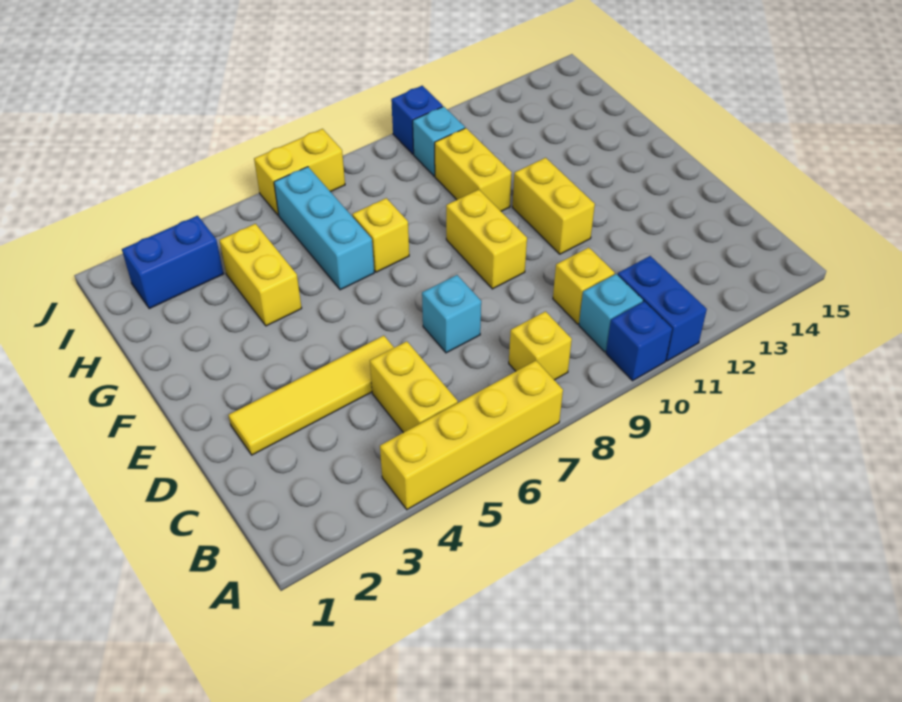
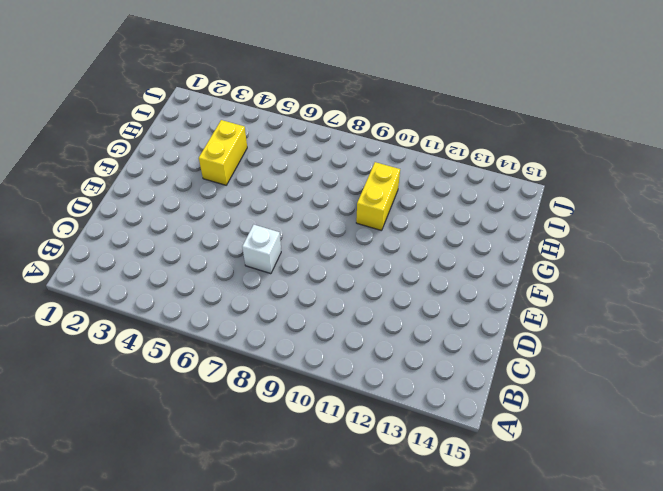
white brick D7 level 1 -> cyan brick D7 level 1
none -> yellow brick A4:A7 level 1
none -> blue brick A10 level 1
none -> blue brick A11:B11 level 1

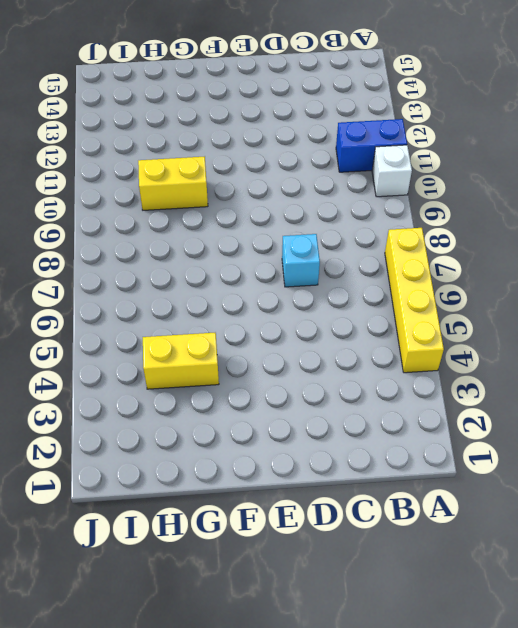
white brick A10 level 1 -> blue brick A10 level 1
none -> yellow brick B5:C5 level 1
none -> yellow brick B8 level 1
none -> cyan brick B10 level 1

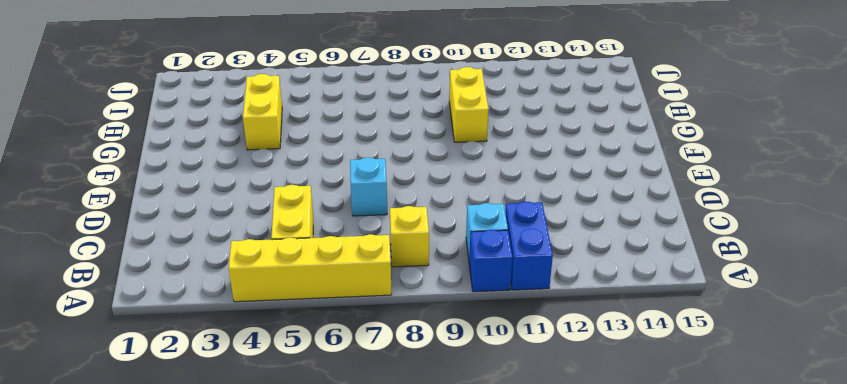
none -> yellow brick C10 level 1
none -> yellow tile D2:D5 level 1
none -> yellow brick E9:F9 level 1

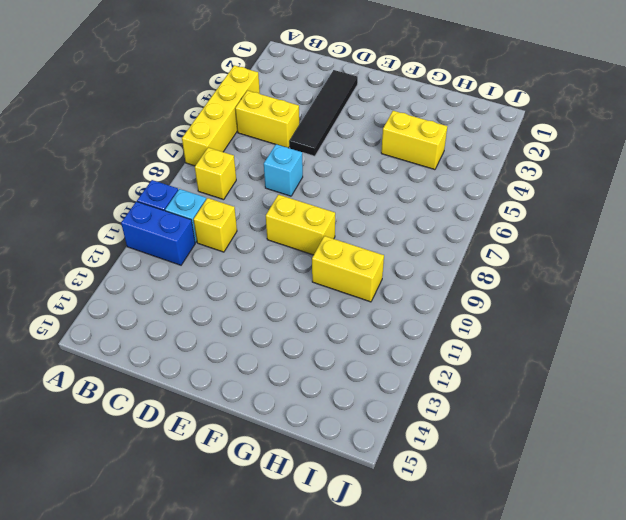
black tile D2:D5 level 1 -> yellow tile D2:D5 level 1
none -> yellow brick E11:F11 level 1
none -> cyan brick G6:I6 level 1
none -> yellow brick G7 level 1

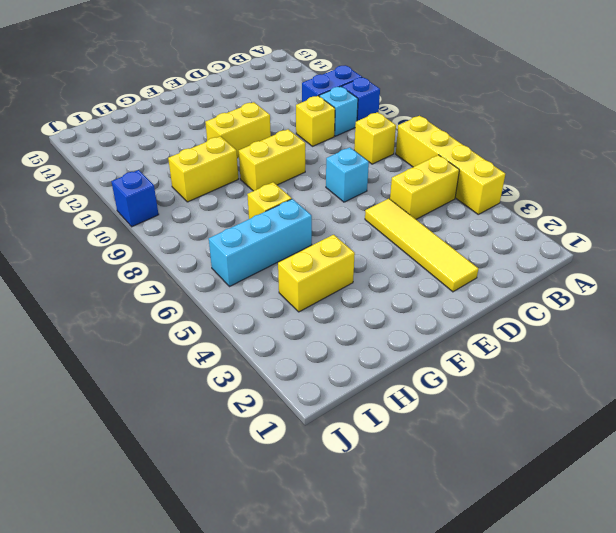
none -> blue brick I2:I3 level 1
none -> cyan brick I10 level 1
none -> yellow brick J6:J7 level 1

